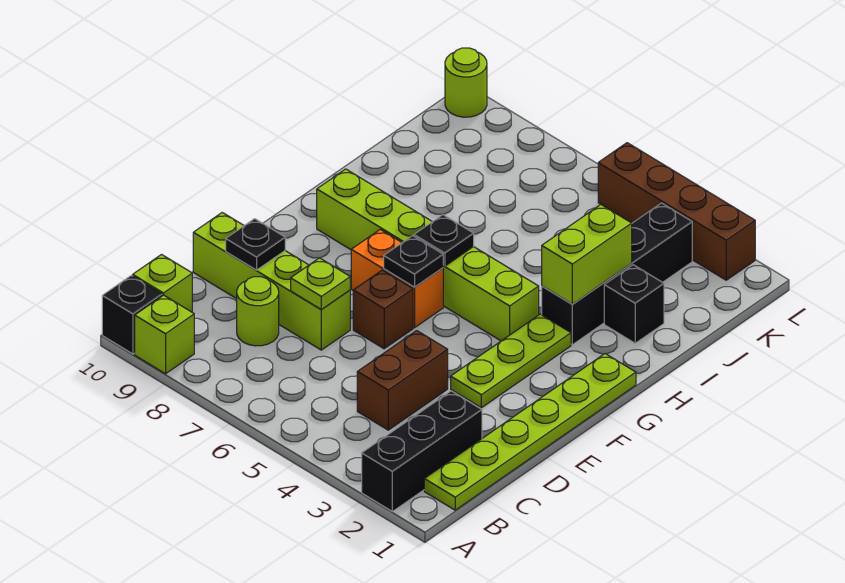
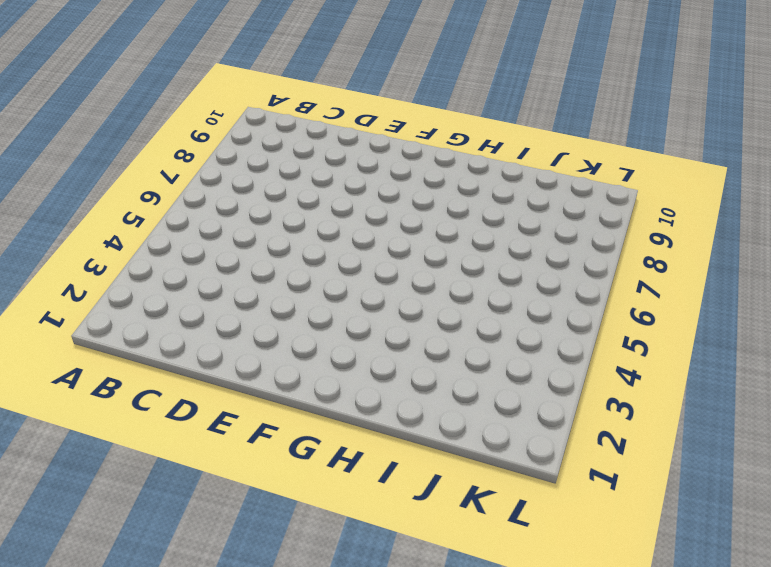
none -> black brick A2:C2 level 1
none -> lime brick A9 level 1
none -> black brick A10 level 1

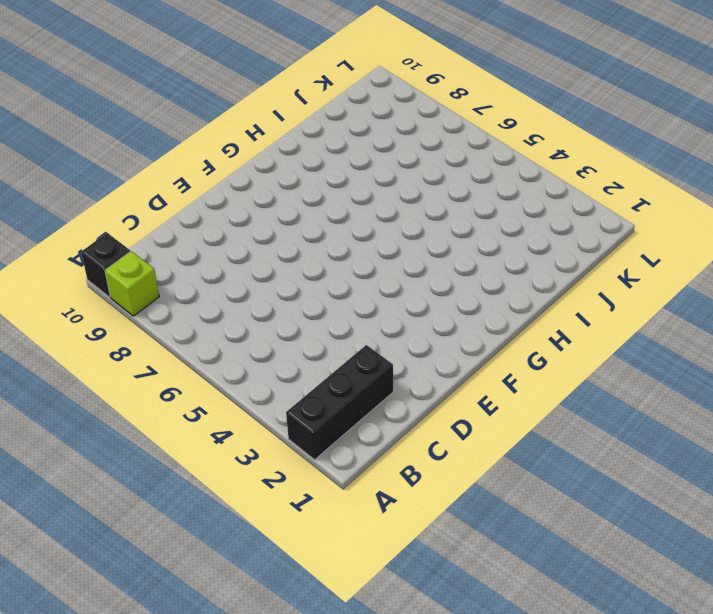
none -> lime plate B1:G1 level 1
none -> lime brick B10 level 1
none -> brown brick C4:D4 level 1

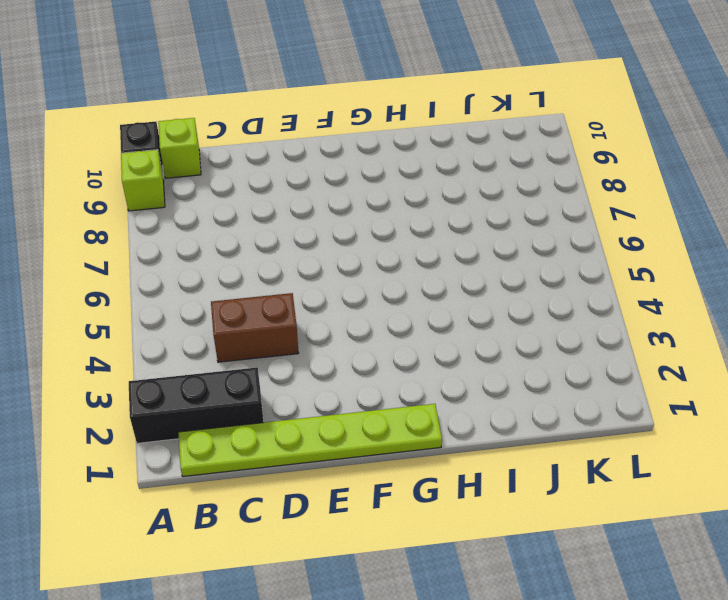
none -> lime round brick C8 level 1
none -> lime brick D7:D10 level 1
none -> lime plate E3:G3 level 1

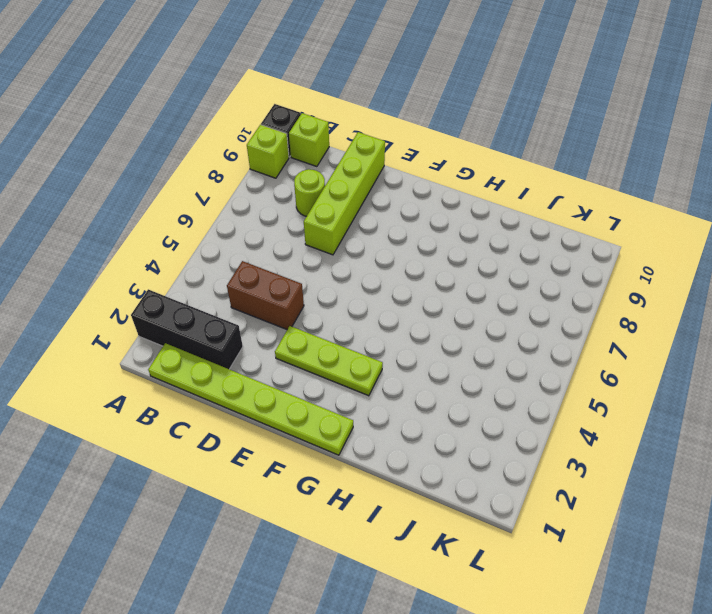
none -> brown brick E6 level 1
none -> orange brick F6:F7 level 1
none -> lime brick G4:G9 level 1

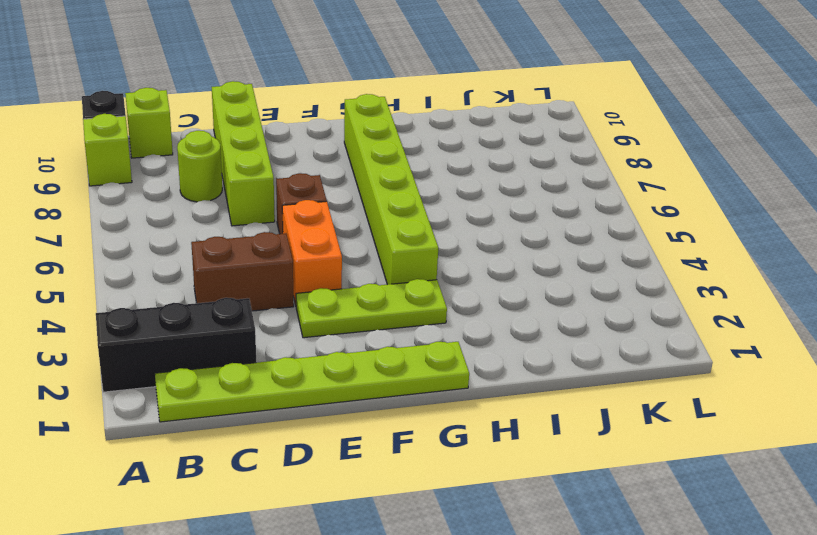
orange brick E4:E5 level 1 -> orange brick F6:F7 level 1
none -> black brick H3:K3 level 1
none -> black brick I2 level 1
none -> brown brick L2:L5 level 1

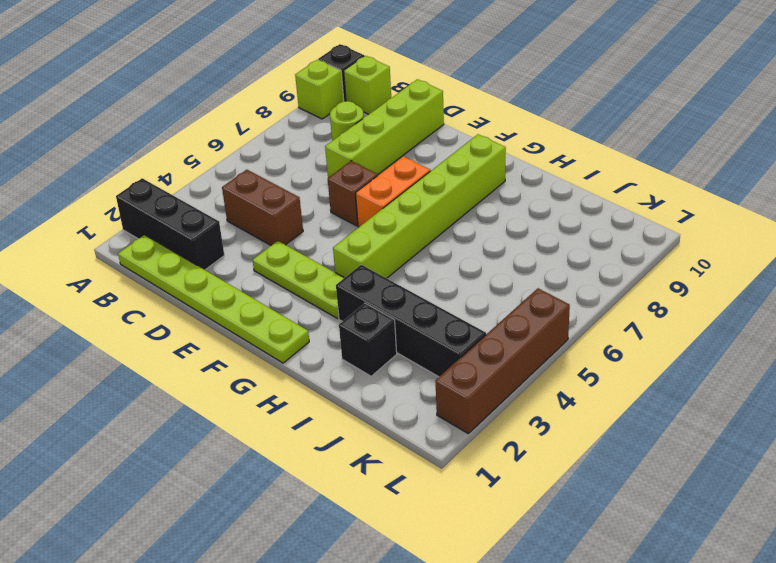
none -> lime round brick L10 level 1
none -> lime plate D7 level 2
none -> black plate D9 level 2

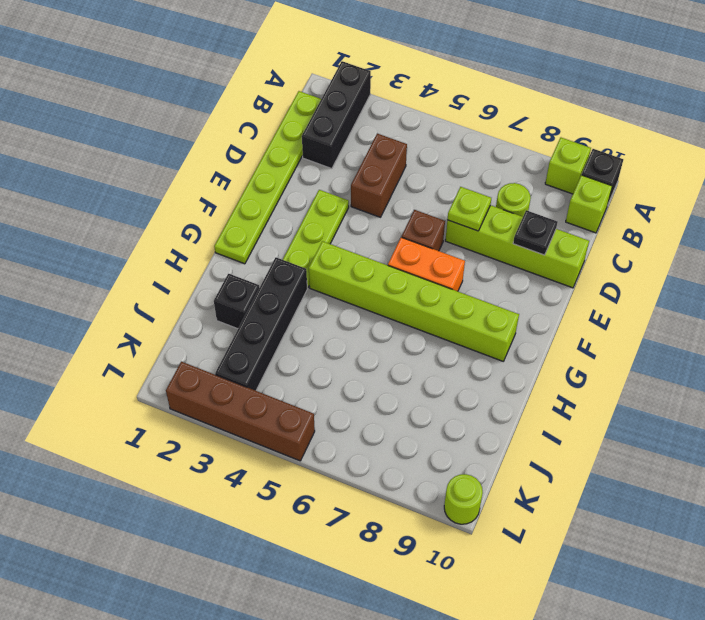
none -> black plate F6 level 2
none -> black plate G6 level 2
none -> lime brick H3:I3 level 2

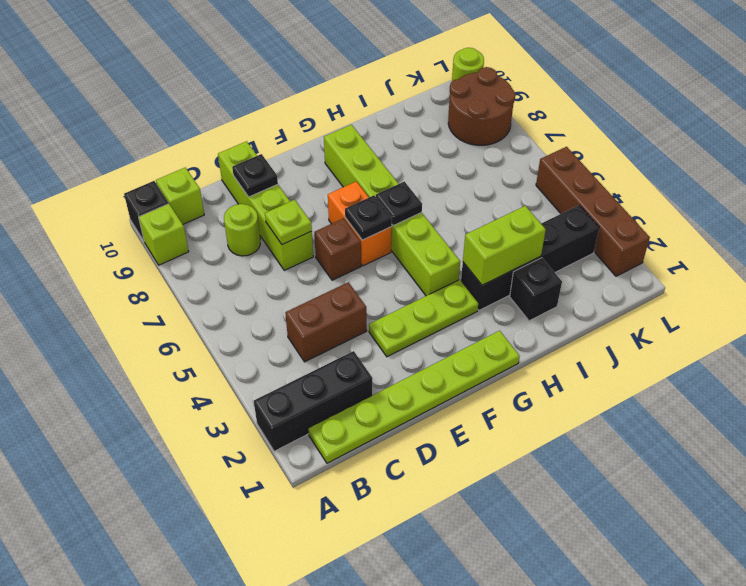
brown round brick K8:L9 level 1 -> none

